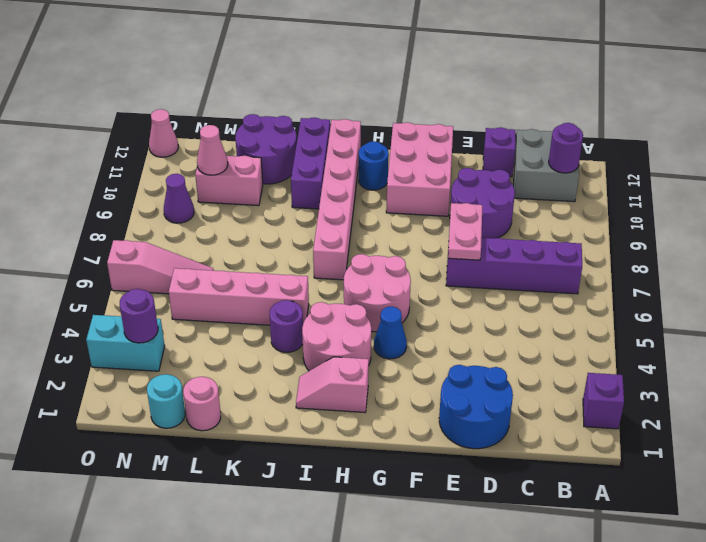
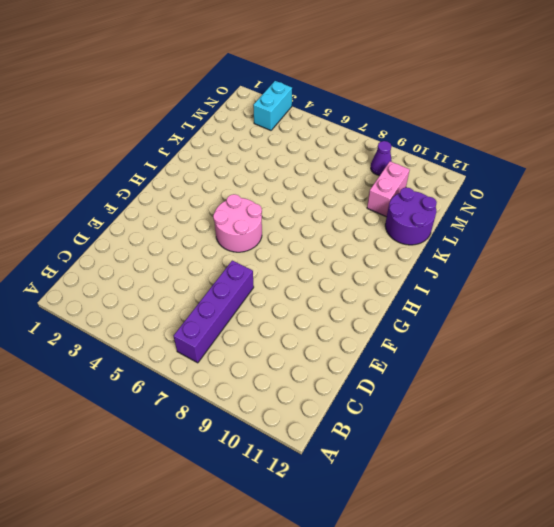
none -> purple brick A2 level 1
none -> grey brick B11:C12 level 1
none -> blue round brick D1:E2 level 1

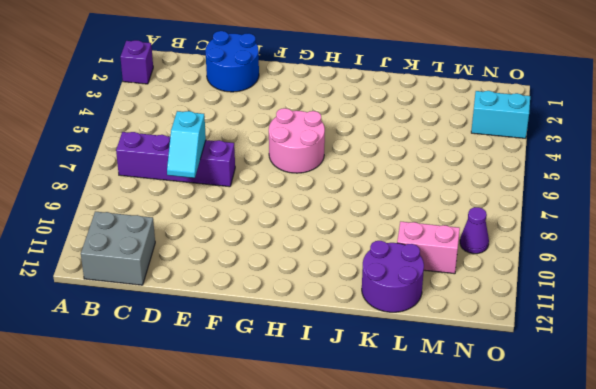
cyan slope D7:D8 level 2 top 7 -> none
none -> purple round brick D9:E10 level 1
none -> purple brick D12 level 1
none -> pink brick F10:G12 level 1

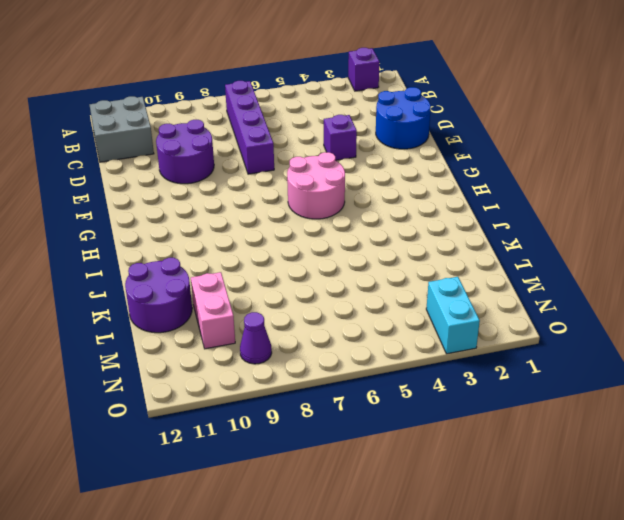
purple brick E4 level 1 -> purple brick D12 level 1
none -> pink brick F10:G12 level 1
none -> blue cone G4 level 1
none -> pink slope H2:I2 level 1 top H

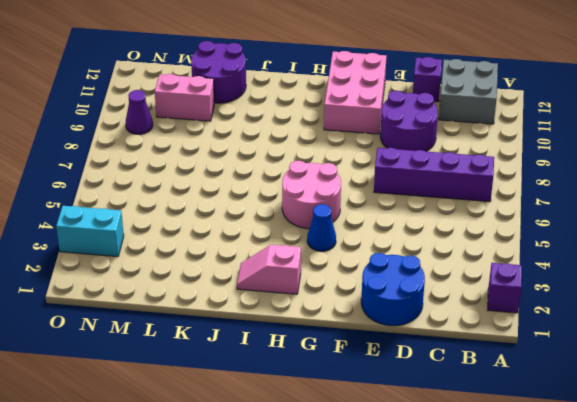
none -> pink round brick H3:I4 level 1
none -> blue round brick H11 level 1
none -> pink brick I7:I12 level 1

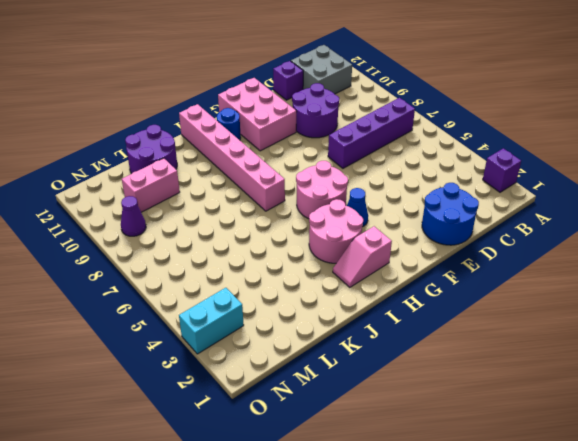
none -> purple round brick J4 level 1
none -> pink brick J5:M5 level 1
none -> purple brick J10:J12 level 1

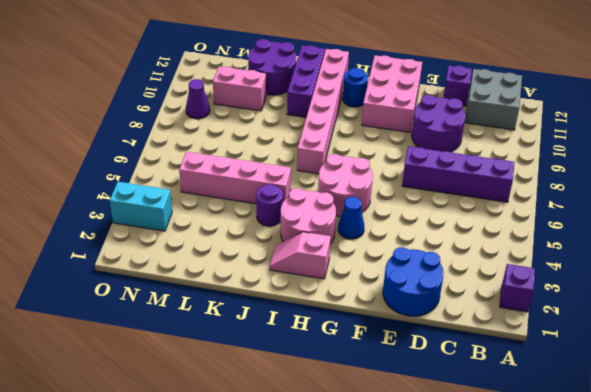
none -> pink round brick L1 level 1
none -> cyan round brick M1 level 1
none -> pink slope M6:O6 level 1 top O

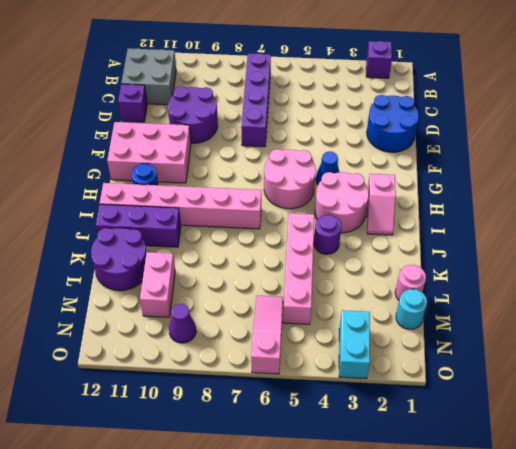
none -> pink cone O12 level 1
none -> purple round brick B11 level 2
none -> pink plate E7:E8 level 2

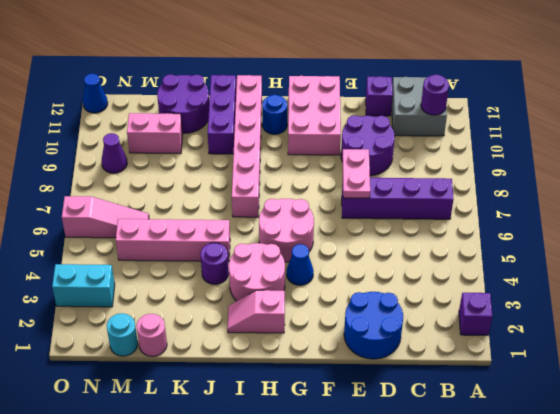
blue cone O12 level 1 -> pink cone O12 level 1
none -> pink cone M10 level 2
none -> purple round brick N3 level 2

